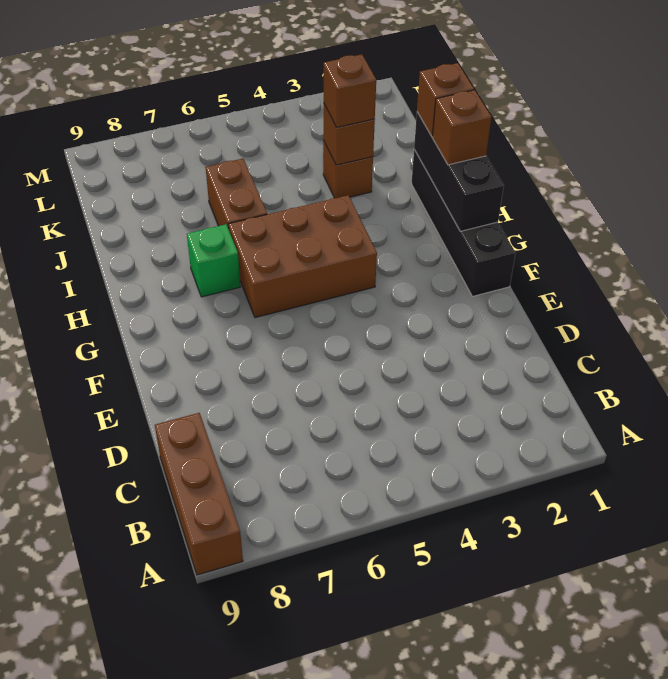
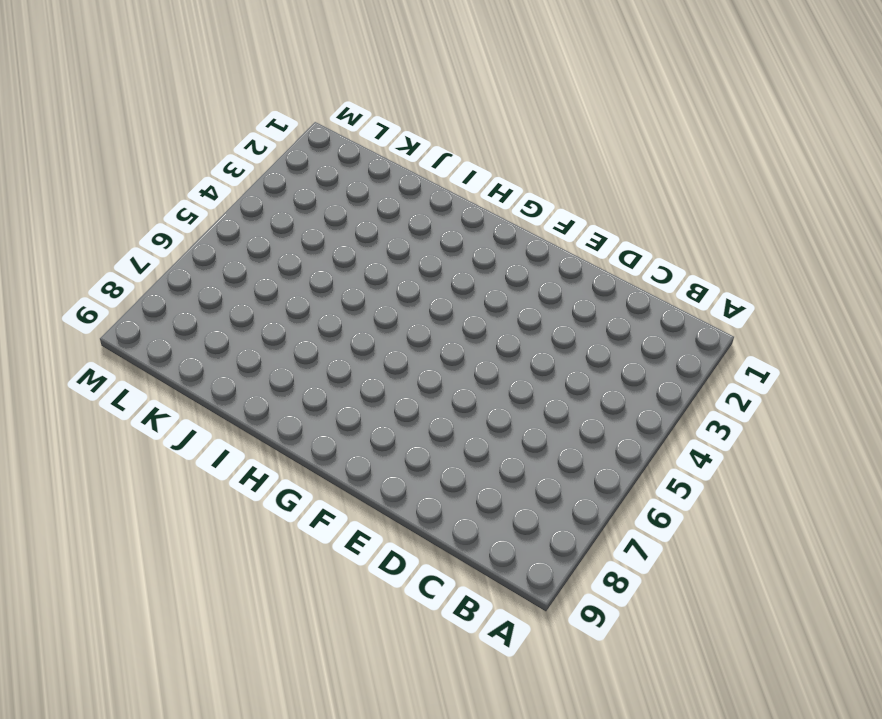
none -> brown brick A9:C9 level 1
none -> black brick F1:I1 level 1

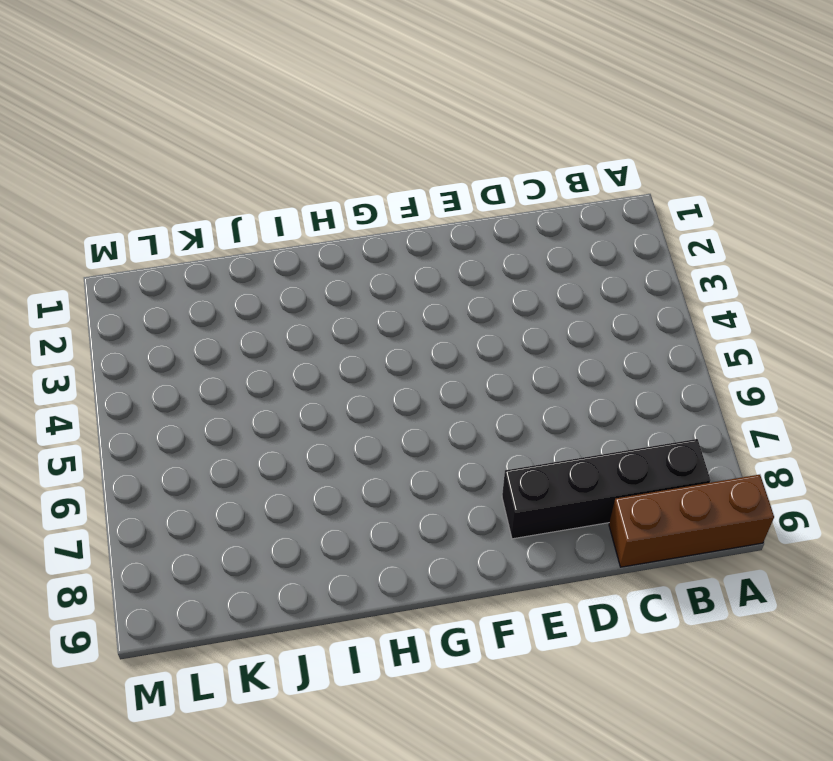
black brick B8:E8 level 1 -> black brick F1:I1 level 1
none -> brown brick G4:H6 level 1
none -> green brick H7 level 1

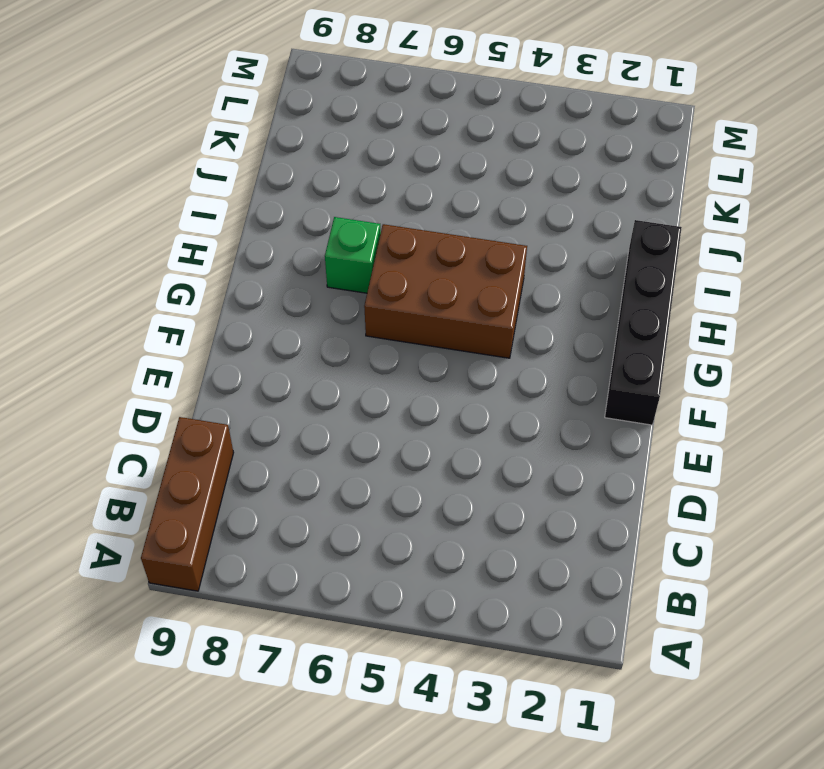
none -> brown brick I6:J6 level 1
none -> brown brick J3 level 1

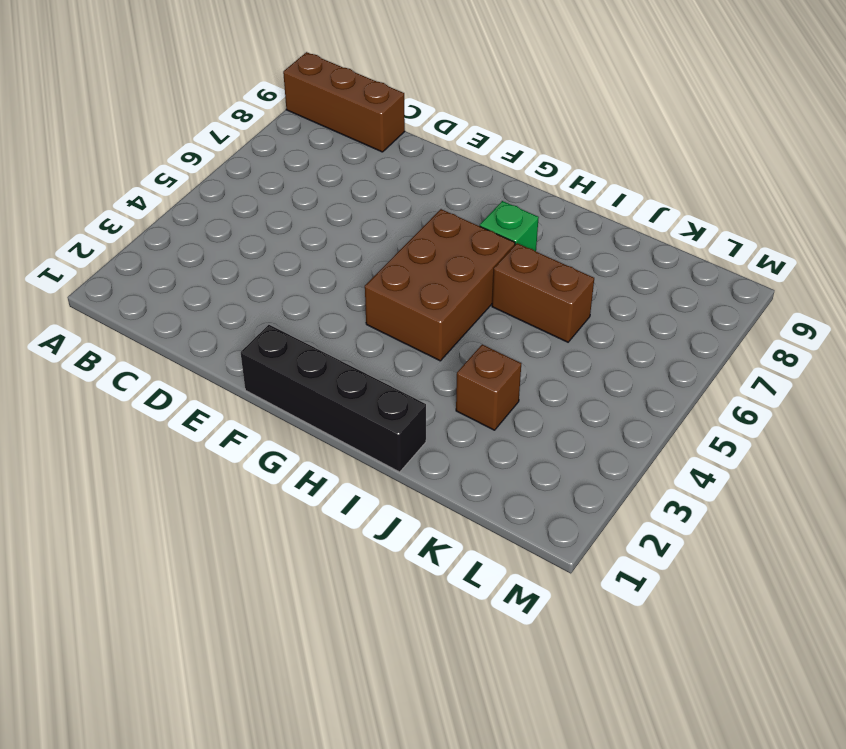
none -> black brick G1:I1 level 2
none -> brown brick J3 level 2

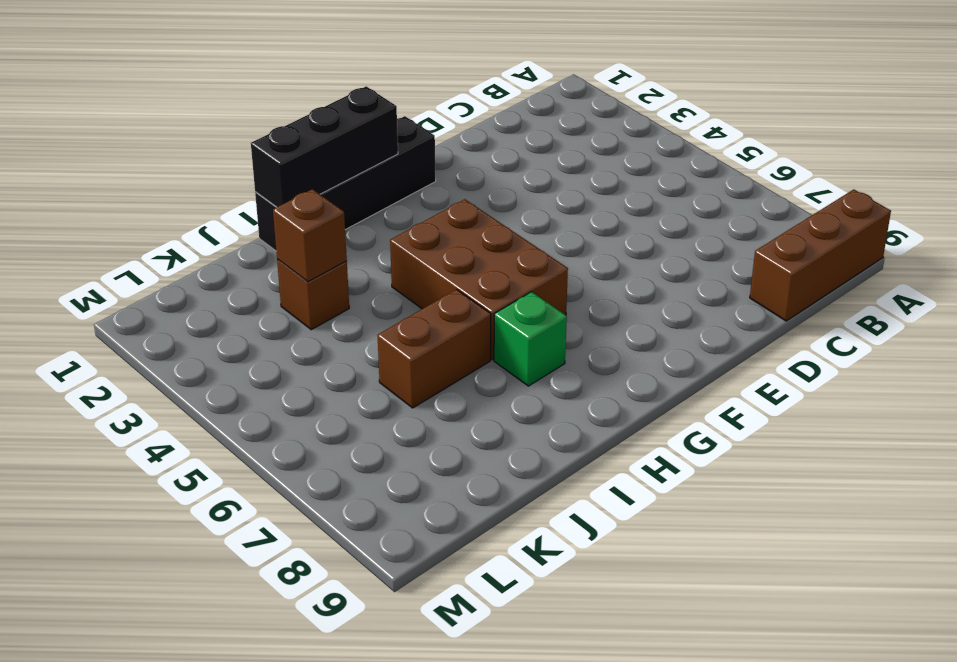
none -> brown brick H1 level 3
none -> brown brick I1 level 3

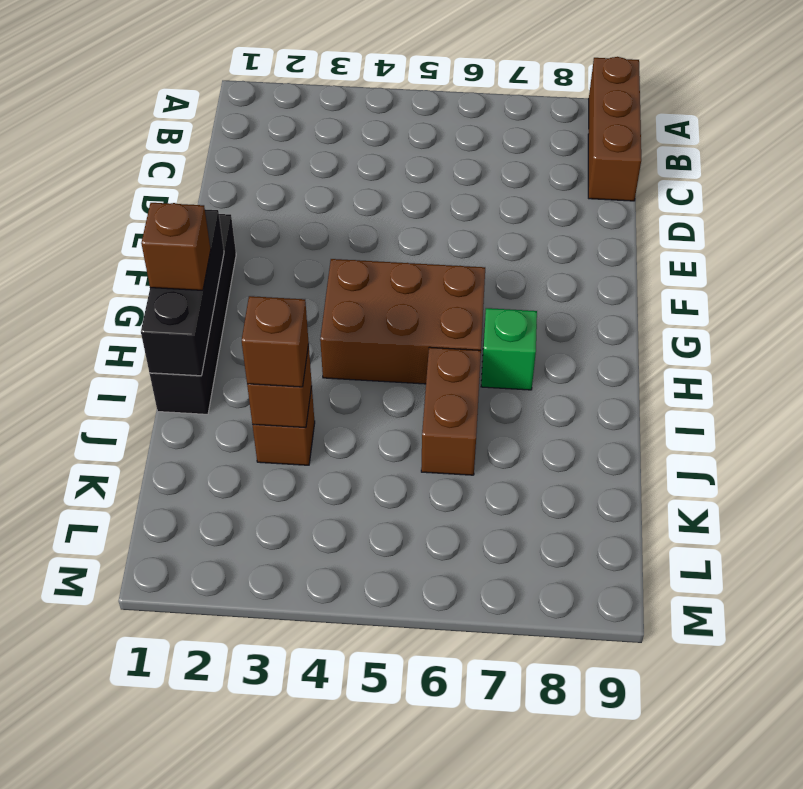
none -> brown brick I1 level 3

